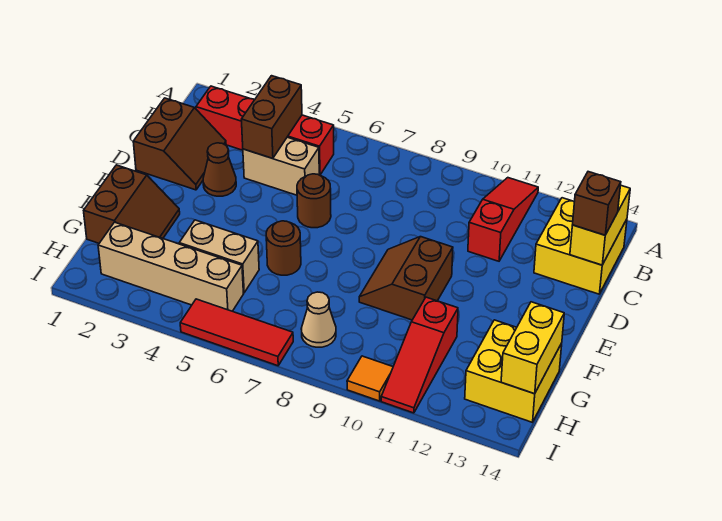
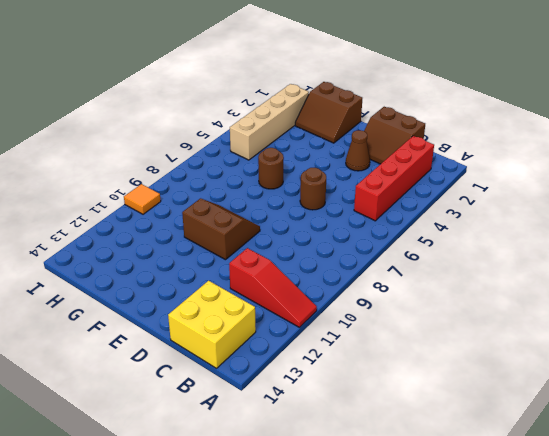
none -> tan brick C4:C5 level 1
none -> tan brick G4:G5 level 1
none -> red slope G11:I11 level 1 top G

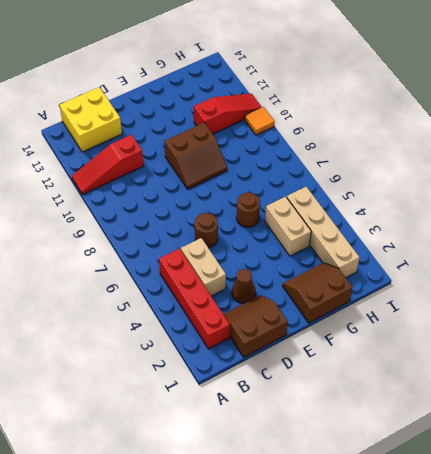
none -> yellow brick G13:H14 level 1
none -> tan cone H8 level 1
none -> red tile I5:I7 level 1

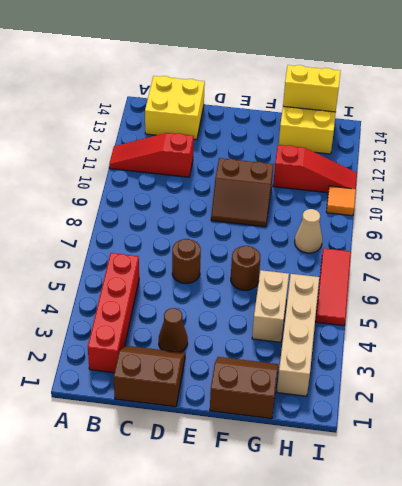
none -> tan brick C4:C5 level 1
none -> brown brick B4:C4 level 2
none -> yellow brick B14:C14 level 2

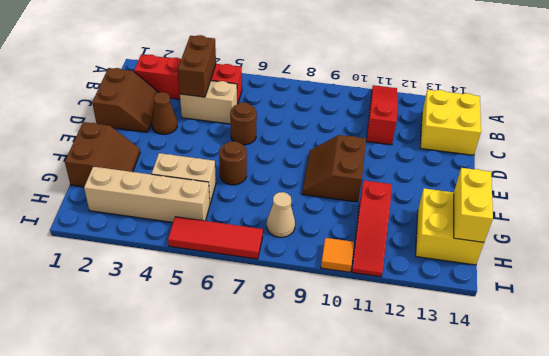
none -> yellow brick B14:C14 level 2
none -> brown brick C14 level 3

